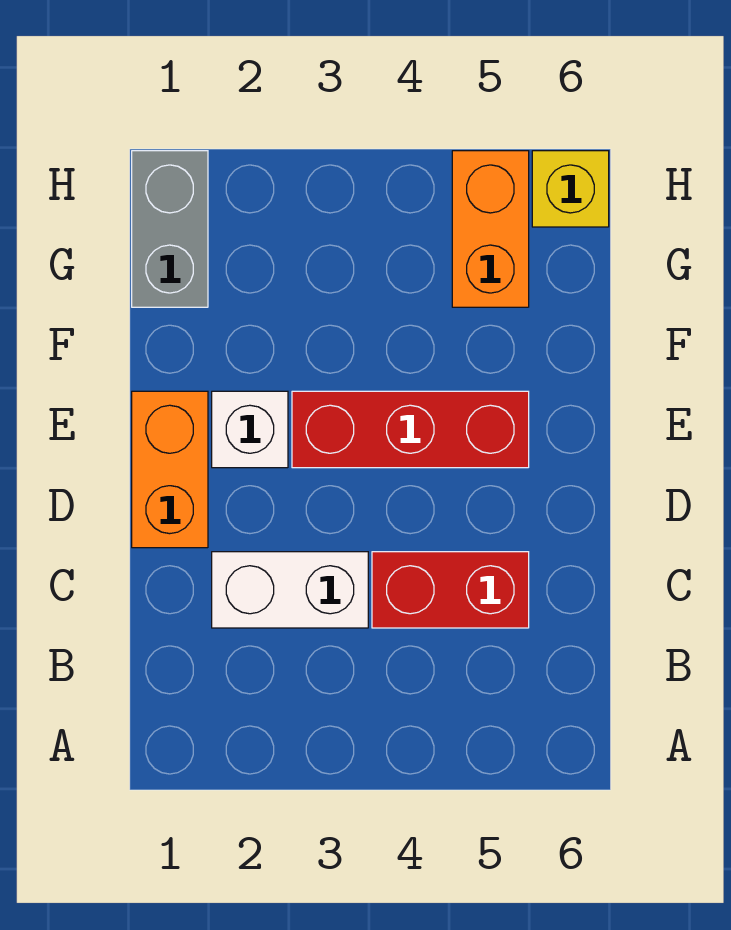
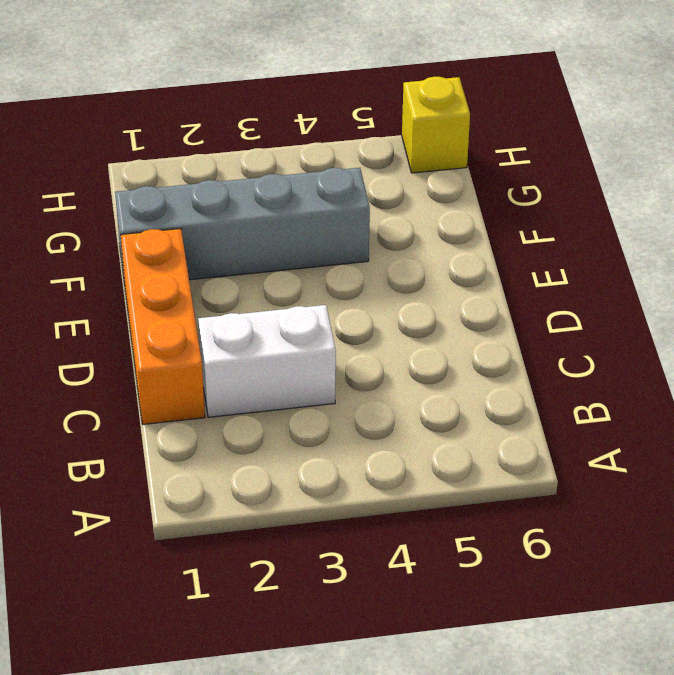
orange brick C1:E1 level 1 -> orange brick D1:E1 level 1
grey brick F1:F4 level 1 -> none
none -> red brick C4:C5 level 1
none -> white brick E2 level 1

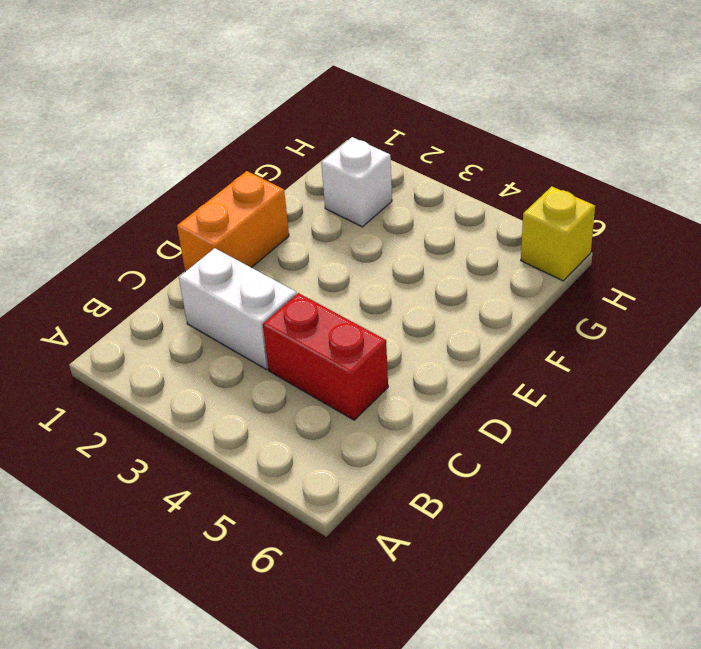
white brick G2 level 1 -> white brick E2 level 1
none -> red brick E3:E5 level 1
none -> grey brick G1:H1 level 1

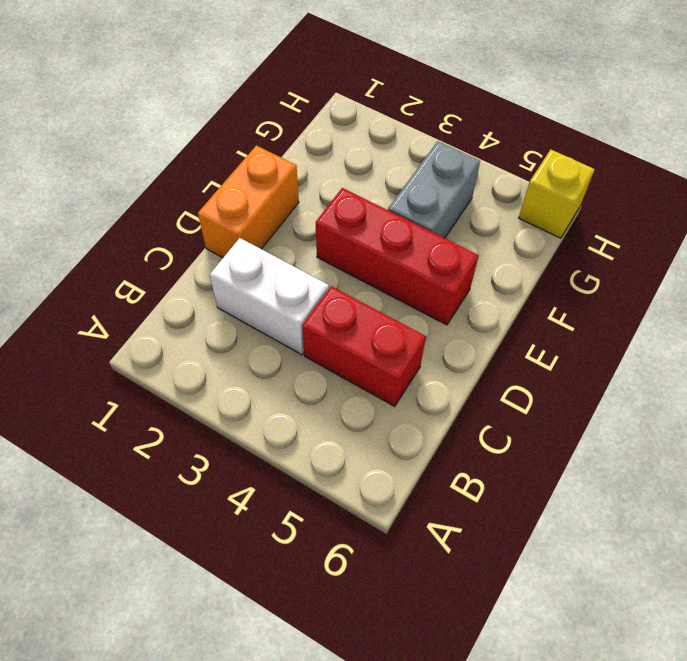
grey brick F4:G4 level 1 -> grey brick G1:H1 level 1
none -> white brick E2 level 1
none -> orange brick G5:H5 level 1

